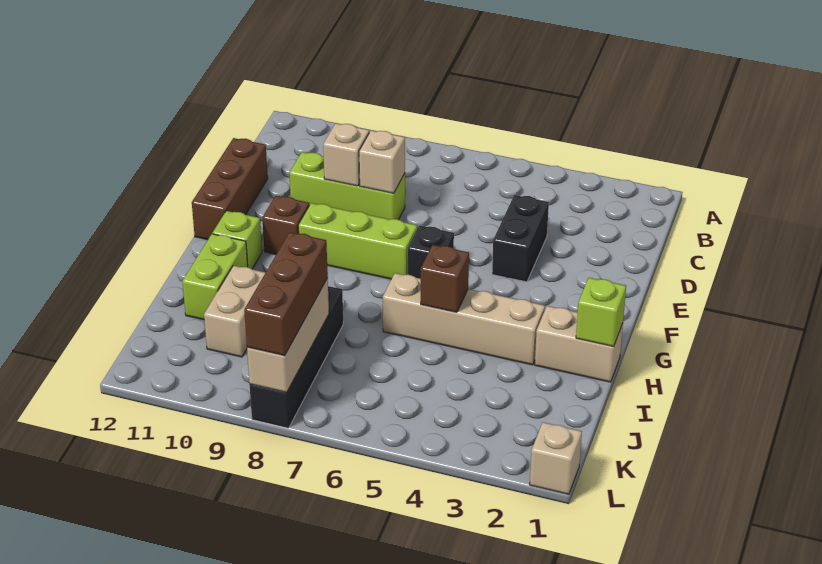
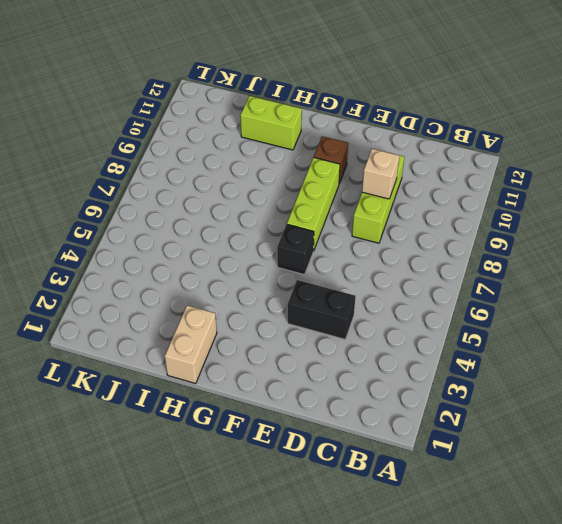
none -> brown brick D12:F12 level 1
none -> lime brick G11 level 1
none -> tan brick H3:H6 level 1

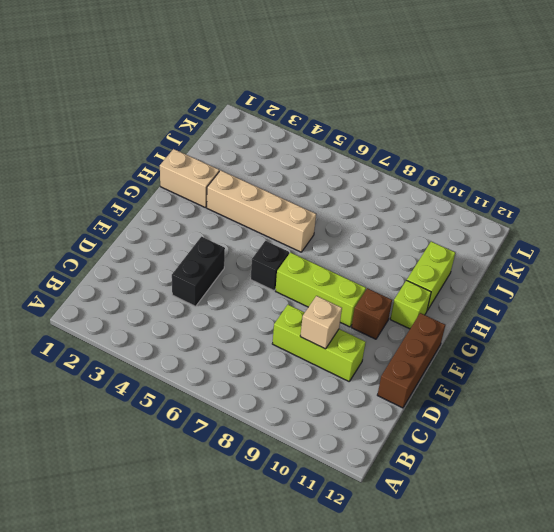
none -> black brick I8:L8 level 1
none -> tan brick I10:J10 level 1
none -> tan brick L1 level 1

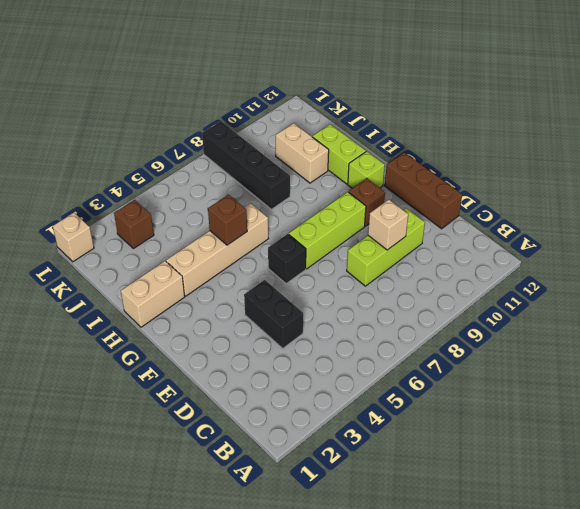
brown brick K3 level 1 -> none
none -> tan brick D8 level 2
none -> lime brick H1 level 2
none -> tan brick J8:L8 level 2

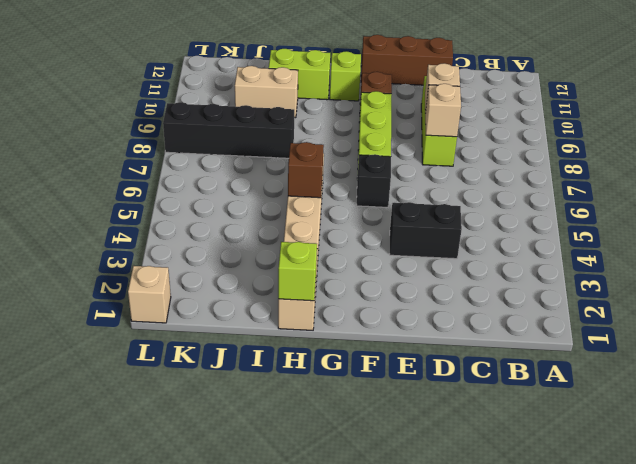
none -> tan brick J8:L8 level 2
none -> brown brick J8:L8 level 3

